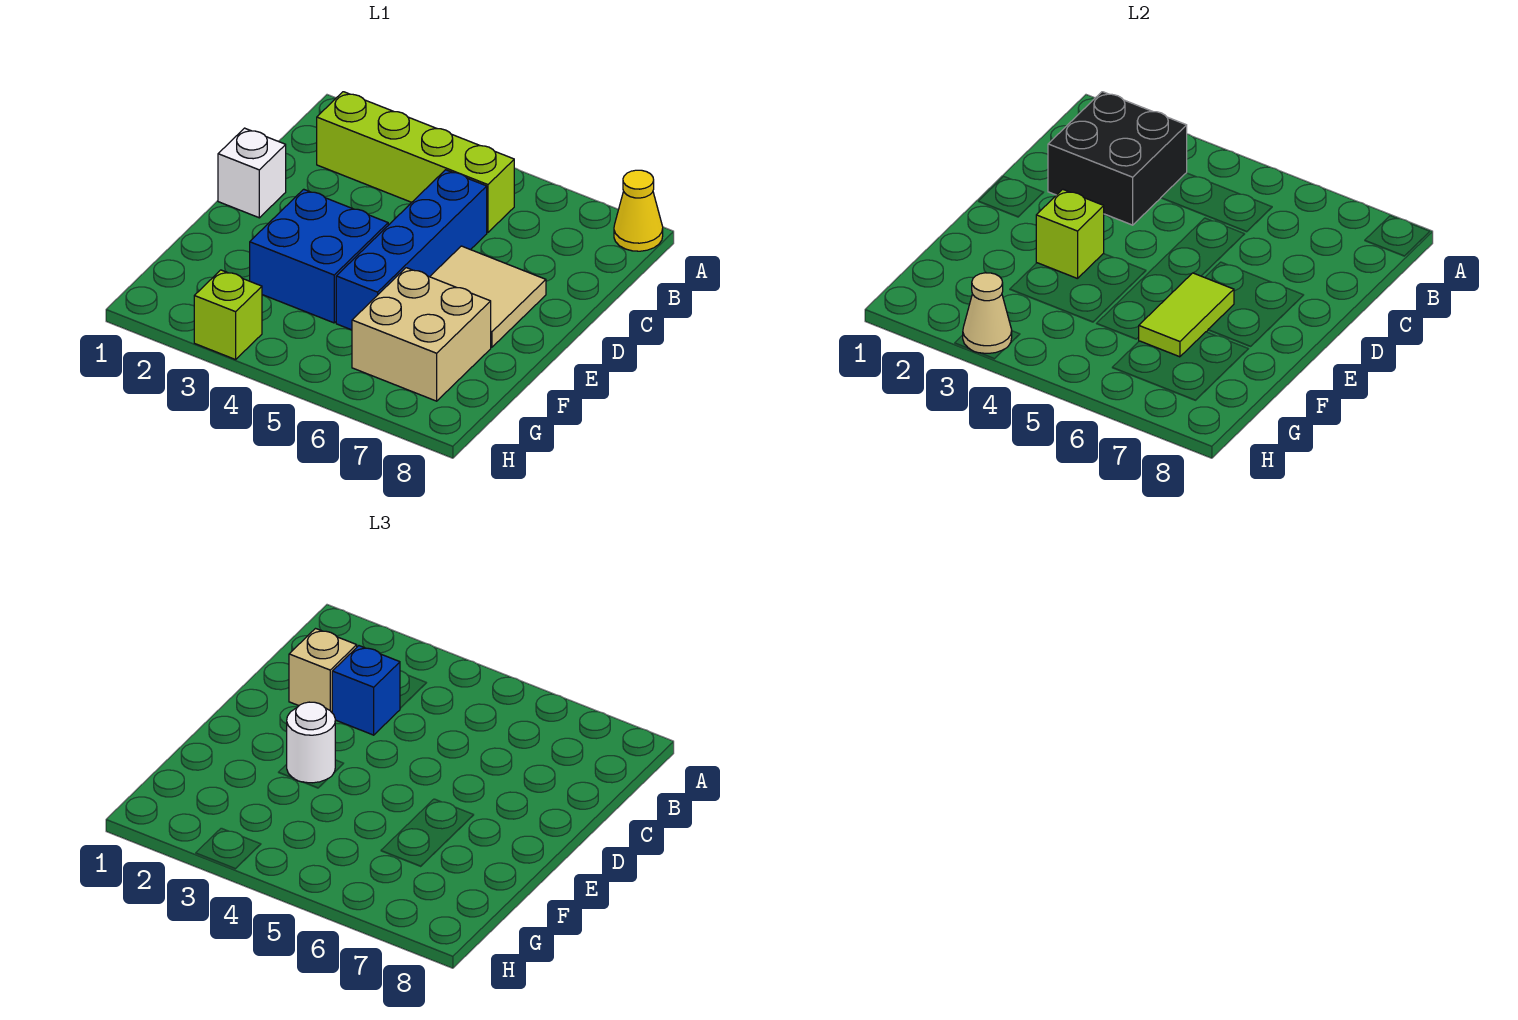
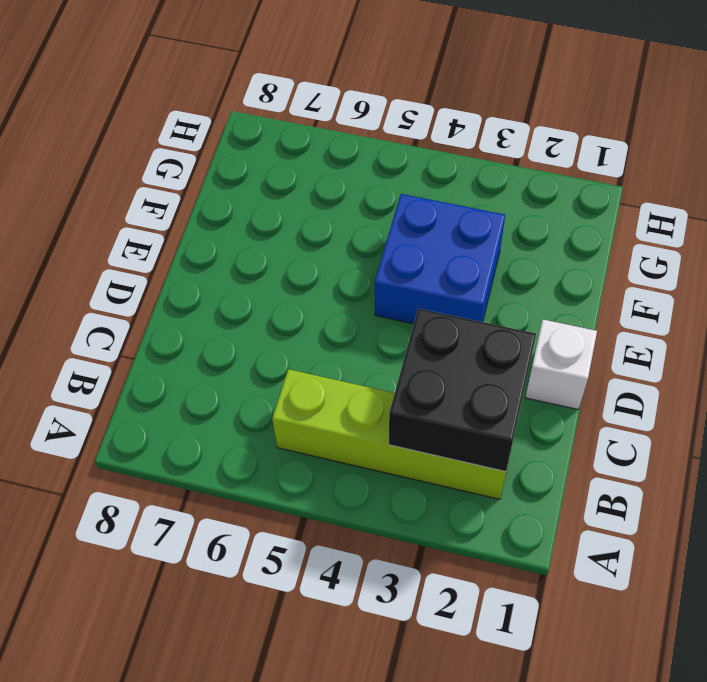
none -> yellow cone A8 level 1
none -> blue brick C5:F5 level 1
none -> tan tile D6:E7 level 1

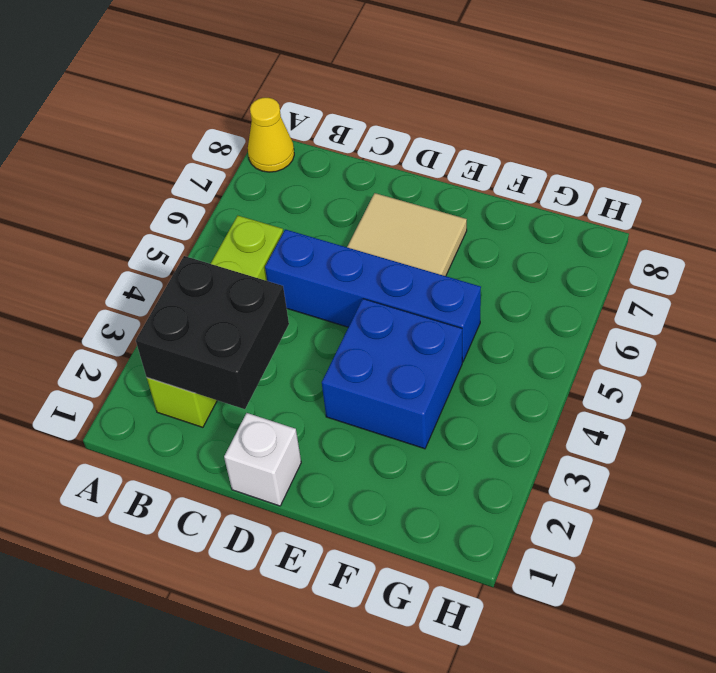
none -> tan brick F6:G7 level 1
none -> lime brick H3 level 1
none -> lime brick E3 level 2

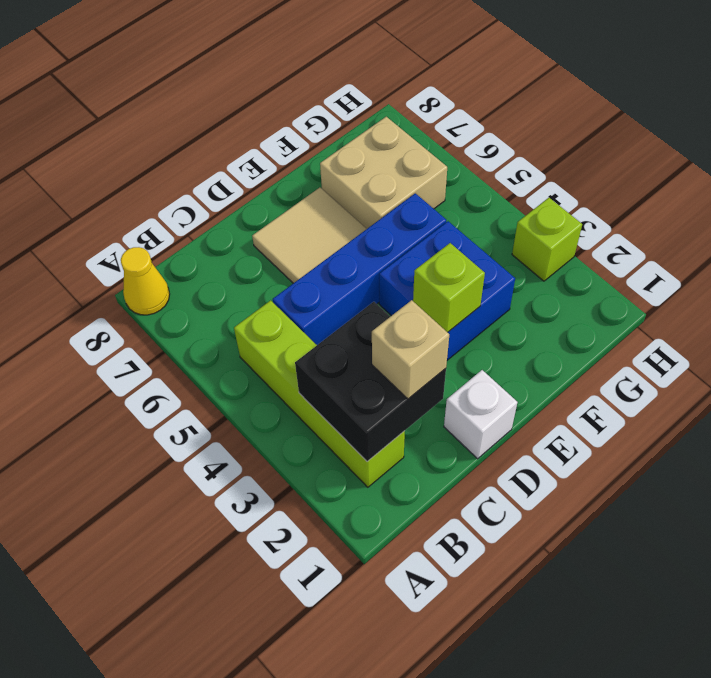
none -> lime tile E6:F6 level 2
none -> tan cone H3 level 2
none -> blue brick C3 level 3

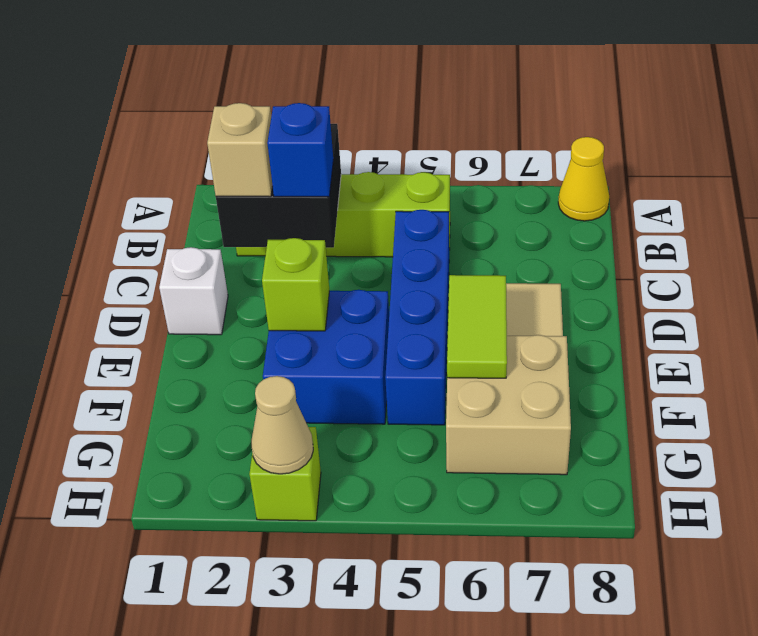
none -> white round brick E3 level 3

